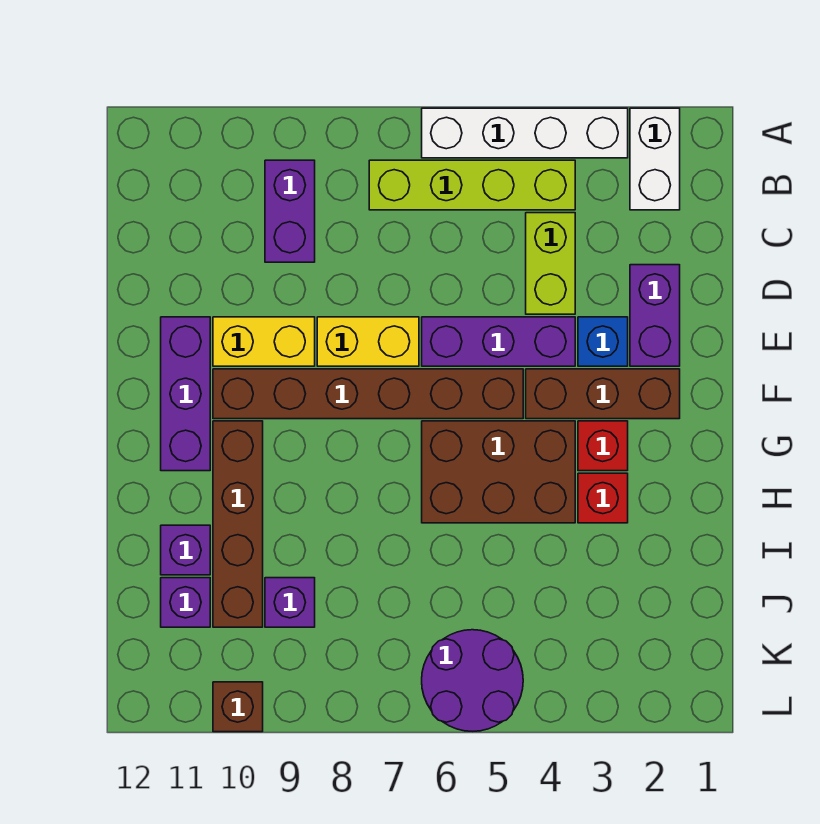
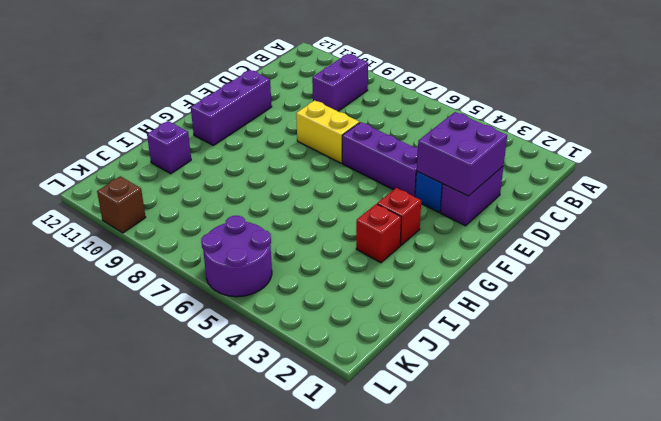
purple brick D2:E3 level 2 -> none
none -> white brick A2:B2 level 1
none -> white brick A3:A6 level 1
none -> lime brick B4:B7 level 1

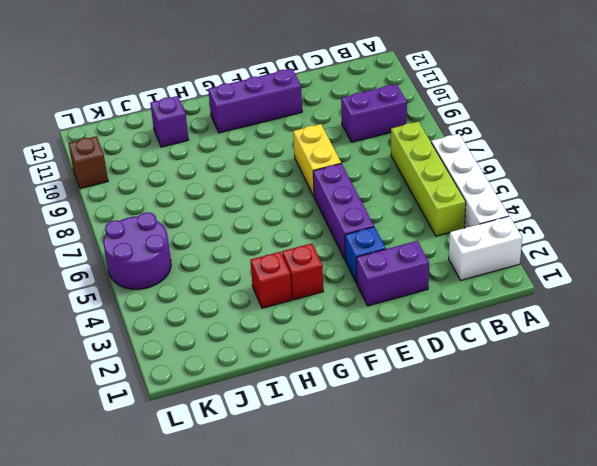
none -> lime brick C4:D4 level 1
none -> yellow brick E9:E10 level 1
none -> brown brick F2:F4 level 1

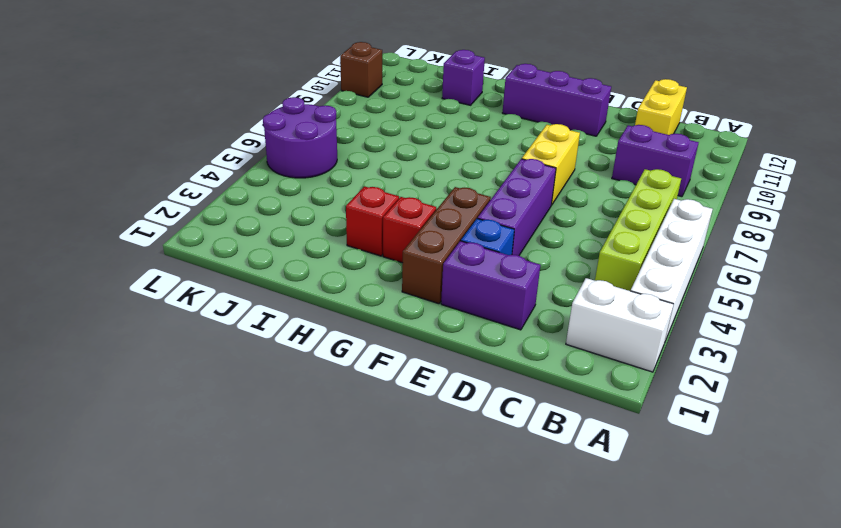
yellow brick C11:C12 level 1 -> yellow brick E9:E10 level 1
none -> lime brick C4:D4 level 1
none -> brown brick F5:F10 level 1
none -> brown brick G4:H6 level 1

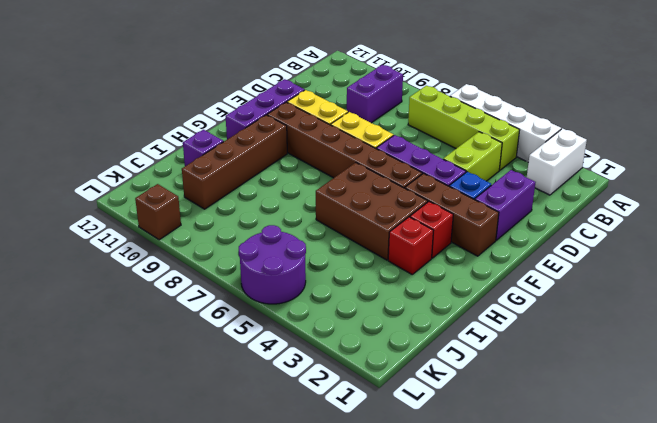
none -> purple brick J9 level 1
none -> purple brick J11 level 1

